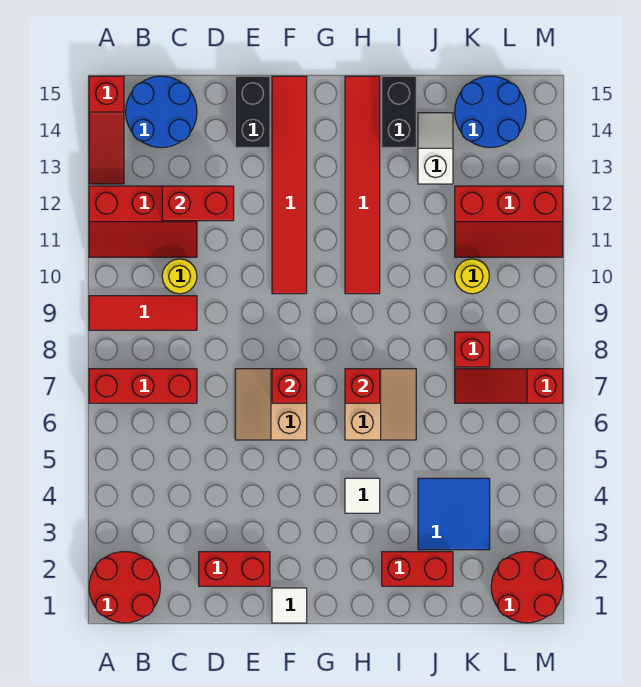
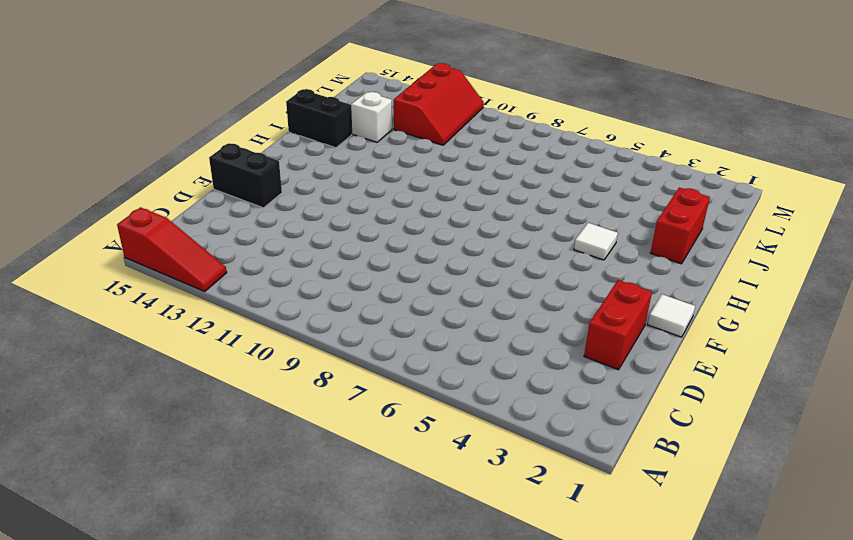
none -> red round brick A1:B2 level 1
none -> red brick A7:C7 level 1
none -> red tile A9:C9 level 1

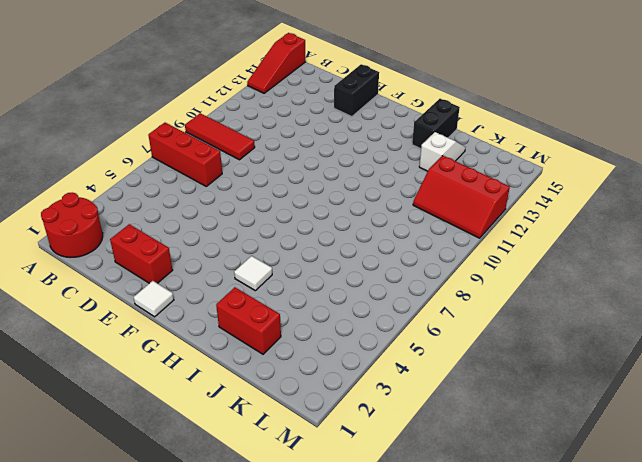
none -> red slope A11:C12 level 1 top 12
none -> blue round brick B14:C15 level 1
none -> yellow round brick C10 level 1

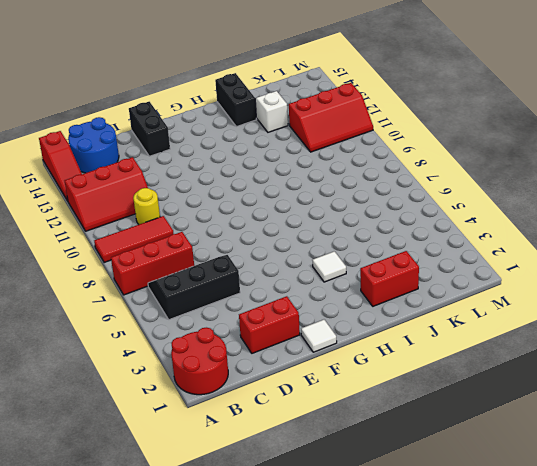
black slope B5:D6 level 1 top 5 -> none
none -> tan slope E6:F7 level 1 top F
none -> red tile F10:F15 level 1
none -> tan slope H6:I7 level 1 top H

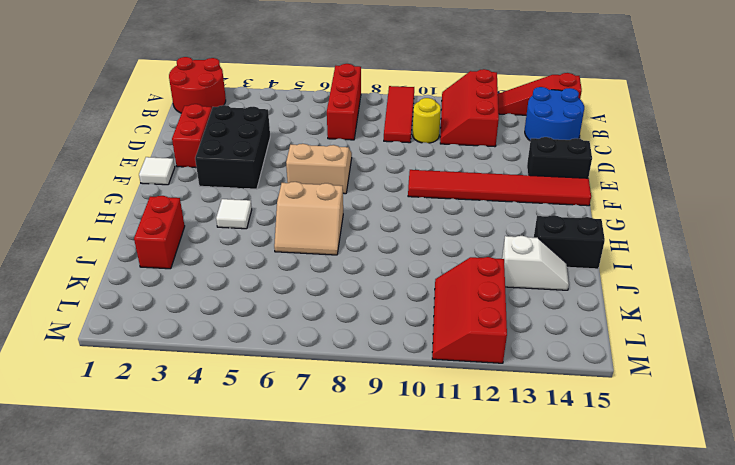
black brick D3:F4 level 1 -> none
none -> red tile H10:H15 level 1
none -> blue tile J3:K4 level 1
none -> red slope K7:M7 level 1 top M

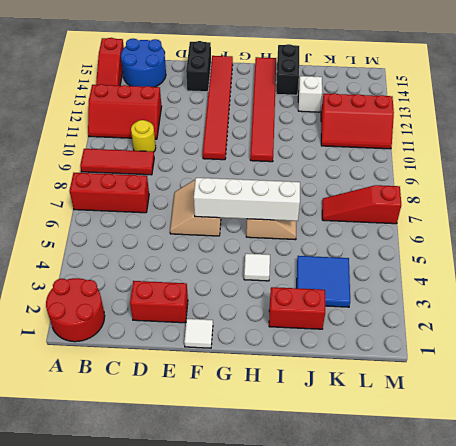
white brick F6:I6 level 2 -> none
none -> red brick K8 level 1
none -> yellow round brick K10 level 1
none -> blue round brick K14:L15 level 1

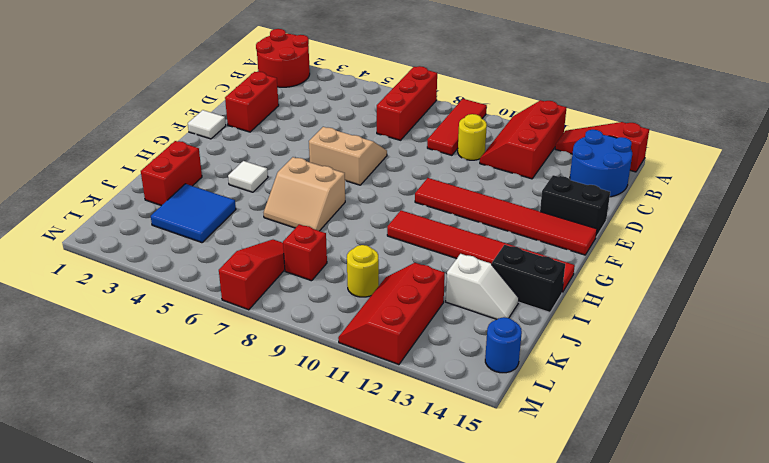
blue round brick L15 level 1 -> blue round brick K14:L15 level 1
none -> red round brick L1:M2 level 1
none -> red brick C12:D12 level 2
none -> red brick F7 level 2

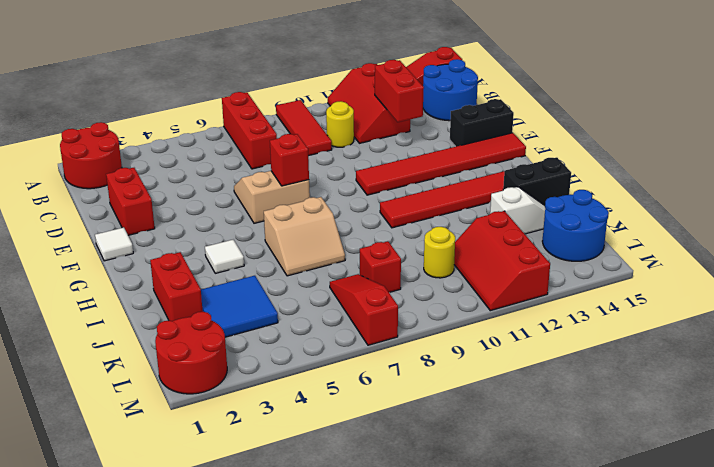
none -> red brick H7 level 2

